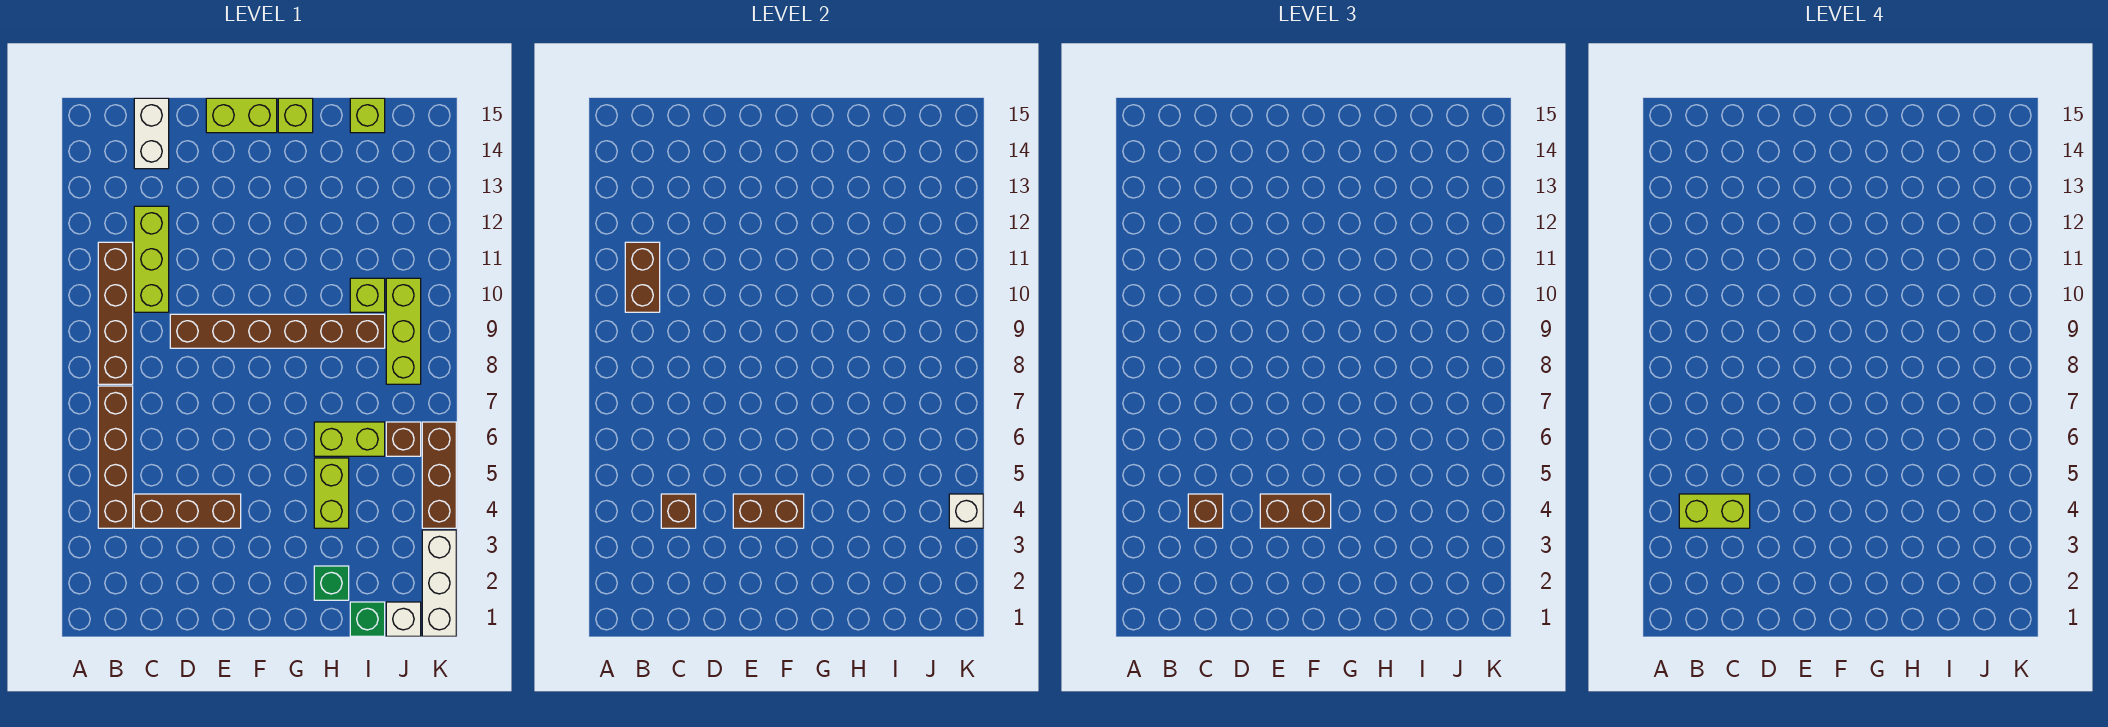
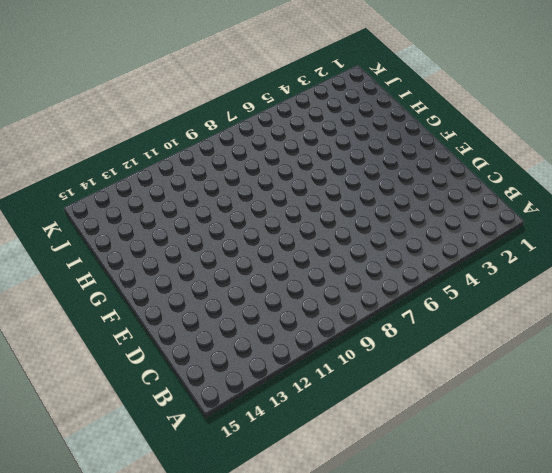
none -> brown brick B4:B7 level 1
none -> brown brick B8:B11 level 1
none -> brown brick C4:E4 level 1

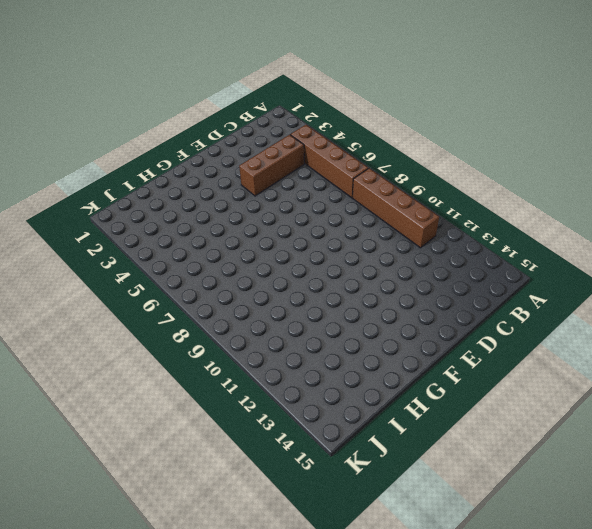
none -> lime brick C10:C12 level 1
none -> white brick C14:C15 level 1
none -> brown brick D9:I9 level 1

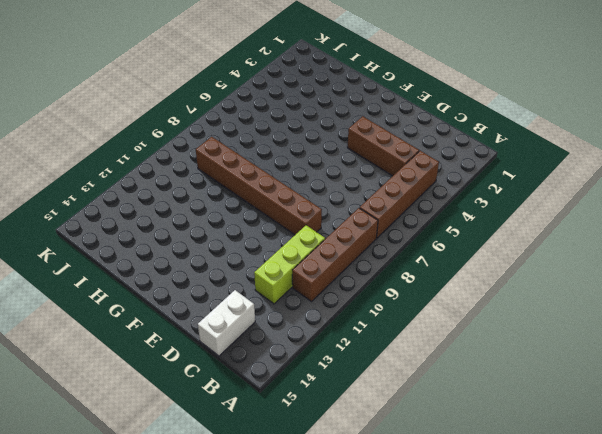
none -> lime brick E15:F15 level 1
none -> lime brick G15 level 1
none -> green brick H2 level 1

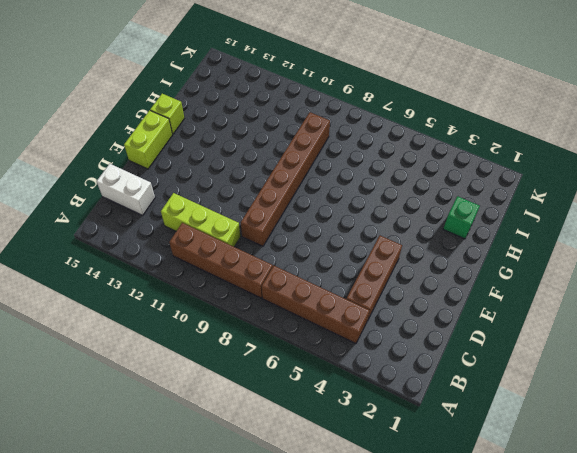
none -> lime brick H4:H5 level 1
none -> lime brick H6:I6 level 1
none -> green brick I1 level 1

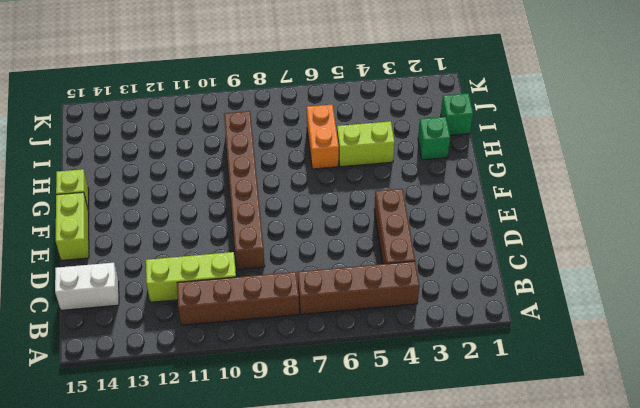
orange brick H6:I6 level 1 -> lime brick H6:I6 level 1
none -> lime brick I10 level 1
none -> lime brick I15 level 1
none -> white brick J1 level 1

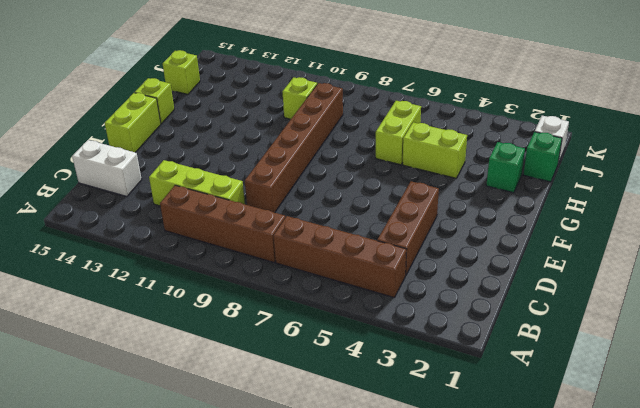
none -> brown brick J6 level 1
none -> lime brick J8:J10 level 1
none -> white brick K1:K3 level 1

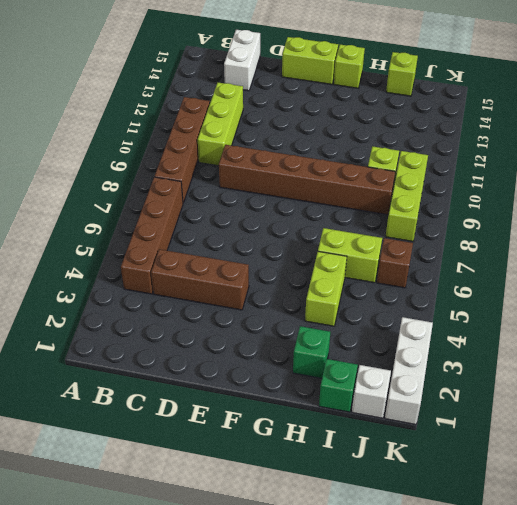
none -> brown brick K4:K6 level 1
none -> brown brick B10:B11 level 2
none -> brown brick C4 level 2

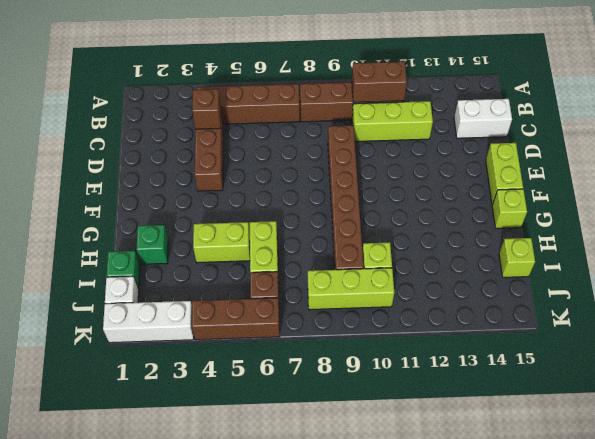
none -> brown brick E4:F4 level 2
none -> white brick K4 level 2
none -> brown brick C4 level 3

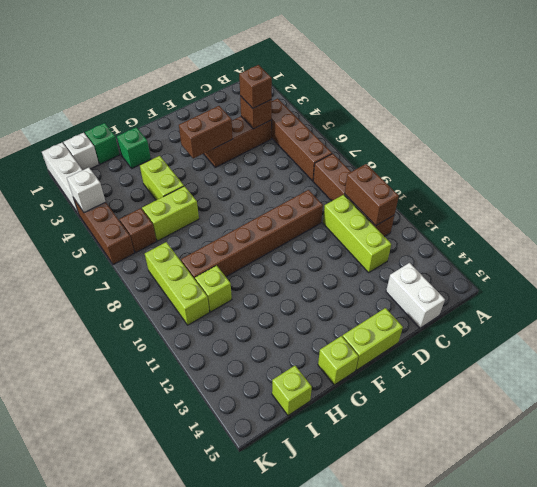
none -> brown brick E4:F4 level 3
none -> lime brick B4:C4 level 4

